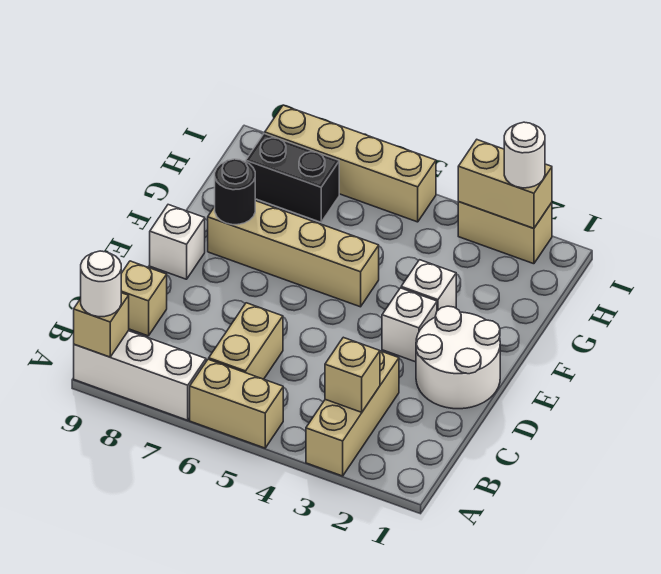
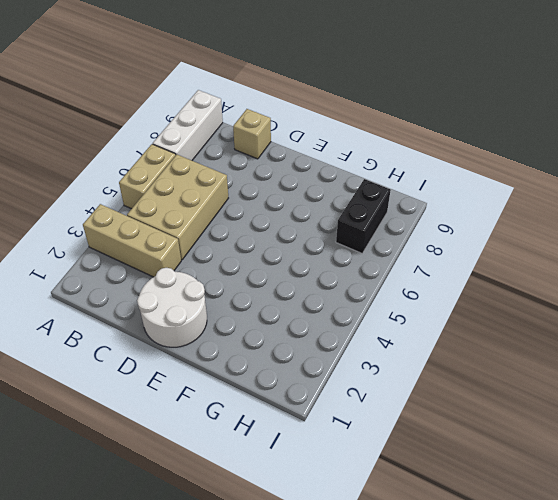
tan brick B4:C6 level 1 -> tan brick B6:C6 level 1
none -> white brick E3 level 1
none -> white brick E9 level 1
none -> white brick F3 level 1

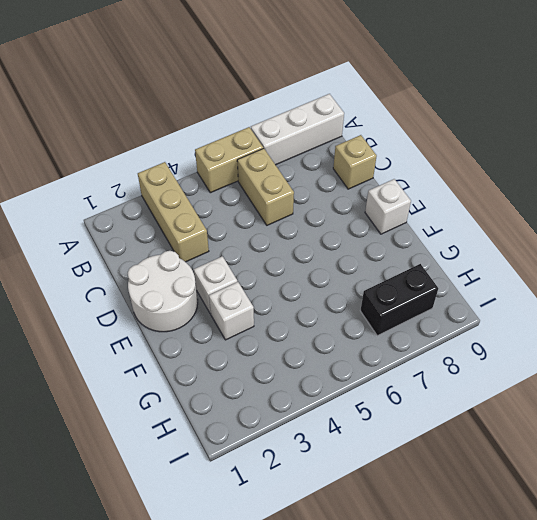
none -> tan brick F5:F8 level 1
none -> tan brick I2:I3 level 1
none -> tan brick I5:I8 level 1

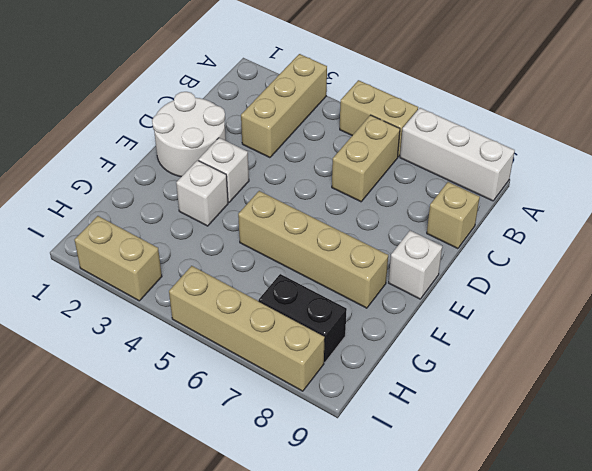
none -> tan brick A9 level 2
none -> tan brick B3 level 2
none -> black round brick F8 level 2

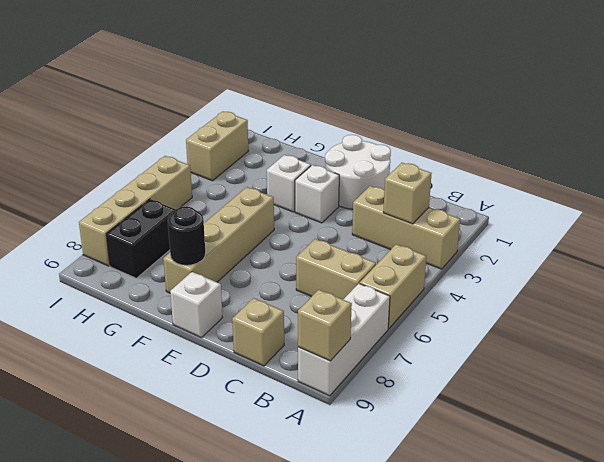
none -> tan brick I2:I3 level 2
none -> white round brick A9 level 3
none -> white round brick I2 level 3

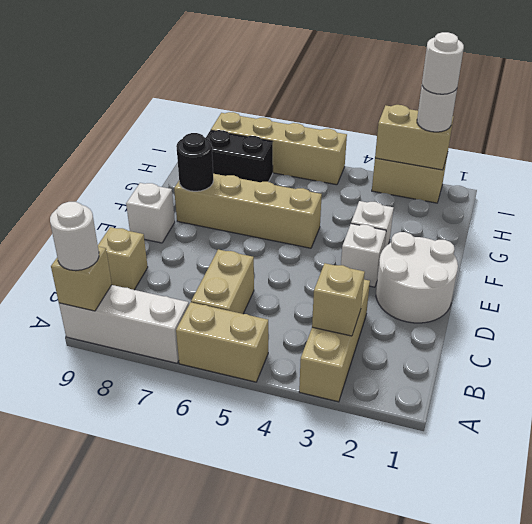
white round brick I2 level 4 -> none

